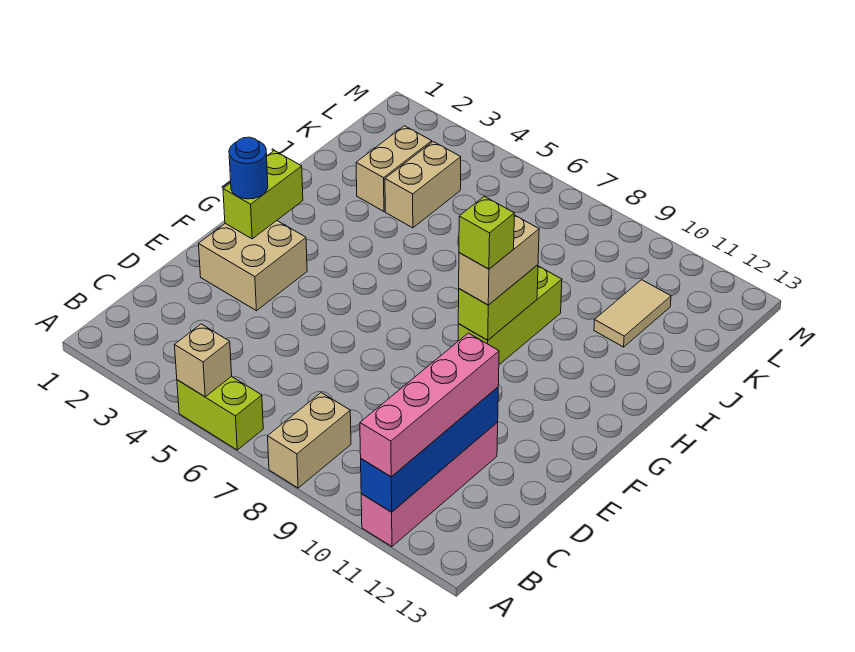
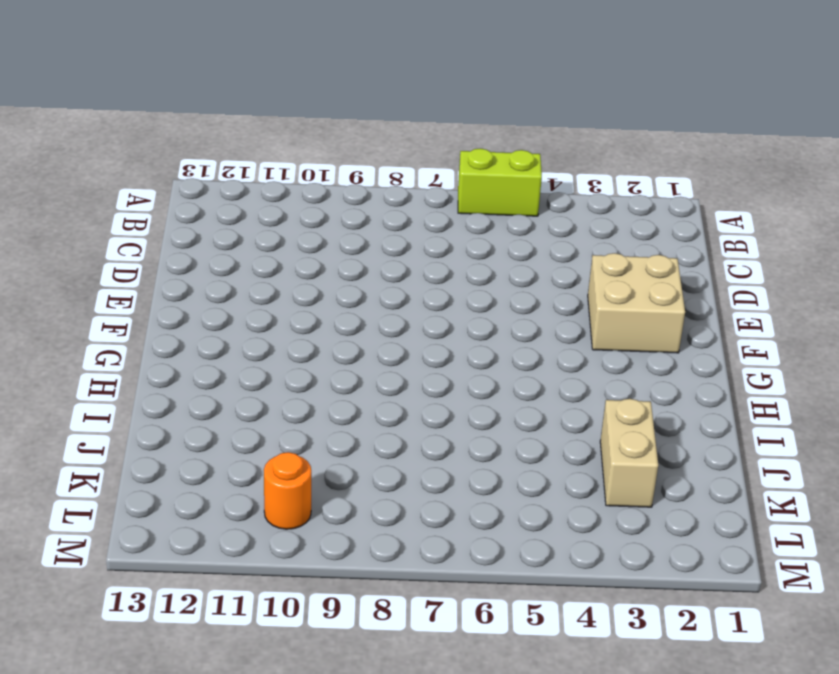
orange round brick L10 level 1 -> none
none -> tan brick A8:B8 level 1
none -> pink brick A11:D11 level 1
none -> lime brick G9:I9 level 1

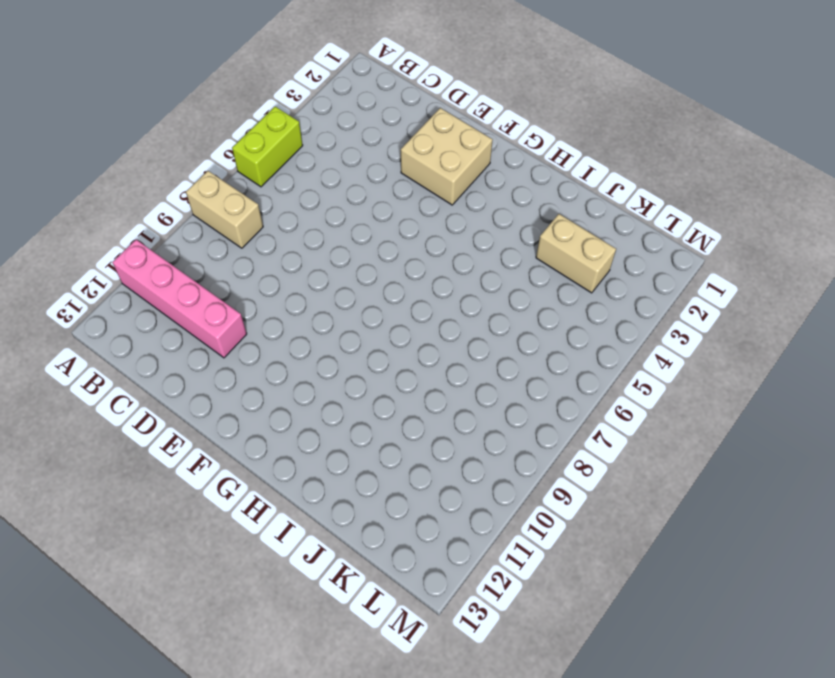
none -> lime brick G9:I9 level 1
none -> tan brick J4:K4 level 1
none -> tan tile J11:K11 level 1

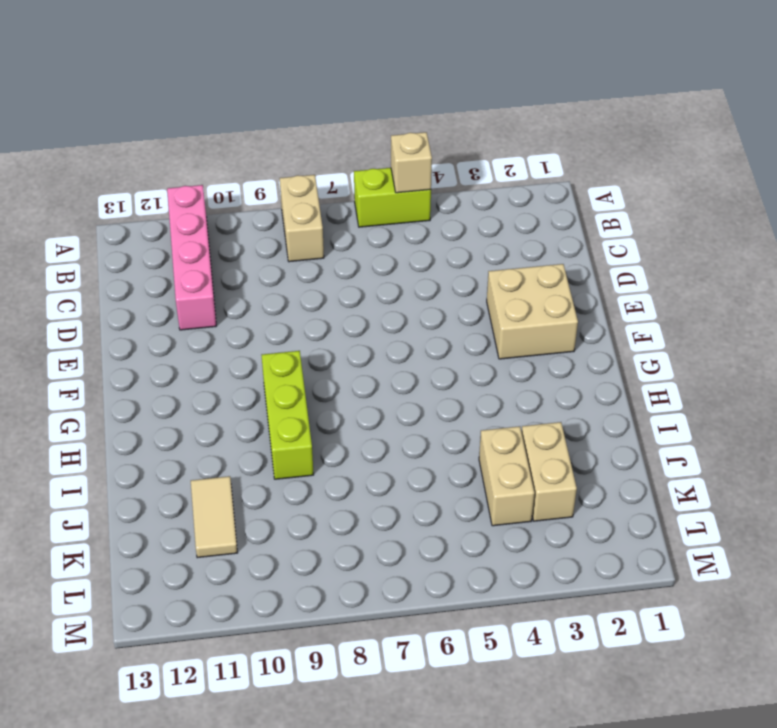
none -> blue brick A11:D11 level 2
none -> lime brick F2:G2 level 2
none -> lime brick G9:H9 level 2

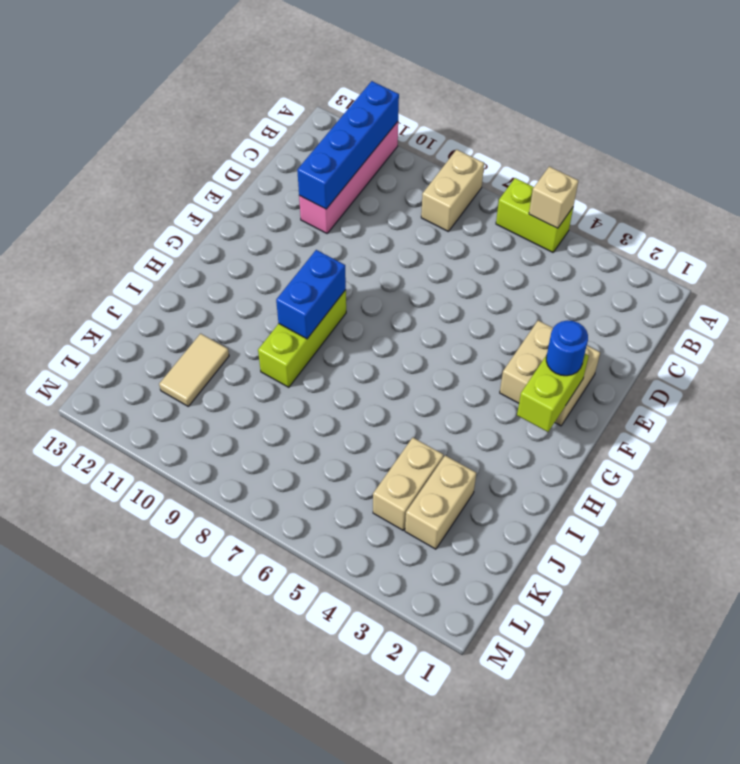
blue brick G9:H9 level 2 -> lime brick G9:H9 level 2
none -> pink brick A11:D11 level 3
none -> tan brick G9:H9 level 3
none -> lime brick G9 level 4

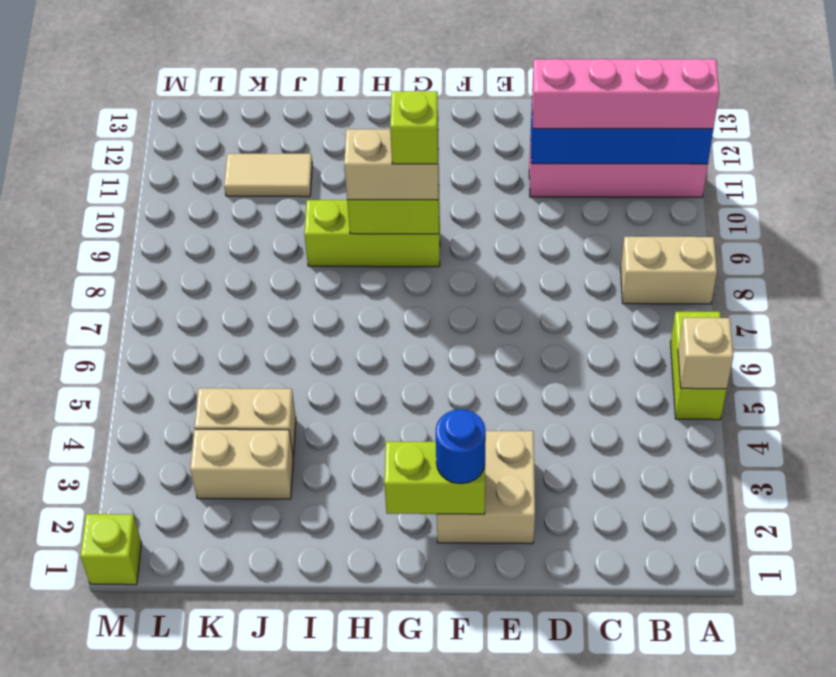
lime brick M1 level 1 -> none

